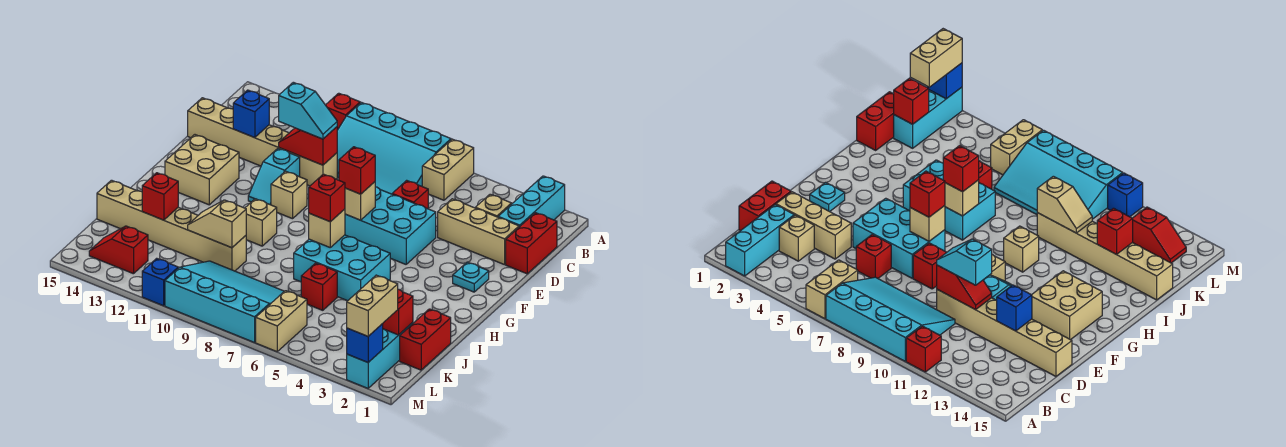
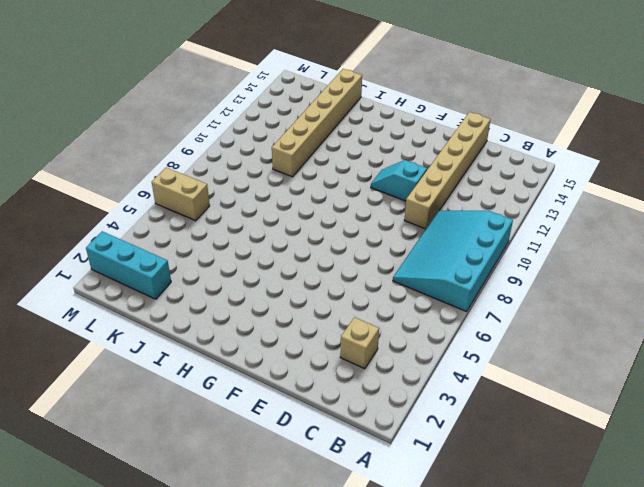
none -> cyan brick A2:C2 level 1
none -> tan brick A6:B6 level 1
none -> red brick A11 level 1
none -> red brick C1:D1 level 1

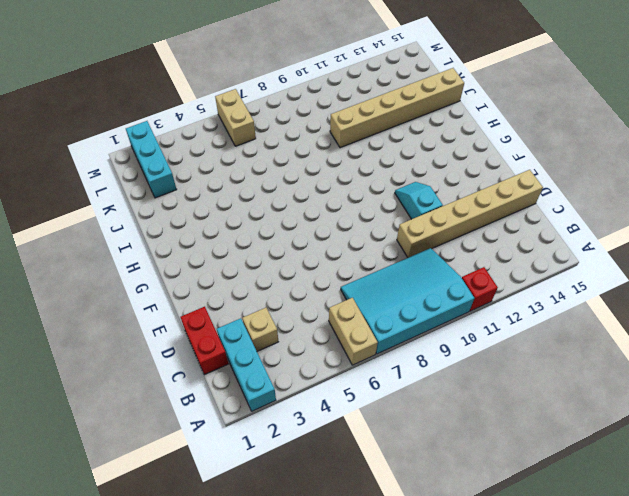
none -> tan brick D2:D4 level 1
none -> red brick D6 level 1
none -> cyan brick E5:F7 level 1
none -> red brick E8 level 1

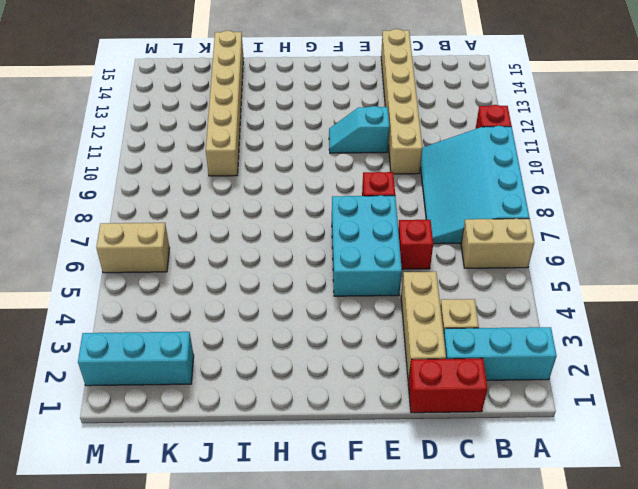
none -> cyan plate F2 level 1
none -> tan brick F10 level 1
none -> tan brick F13:G14 level 1
none -> cyan brick H5:I7 level 1

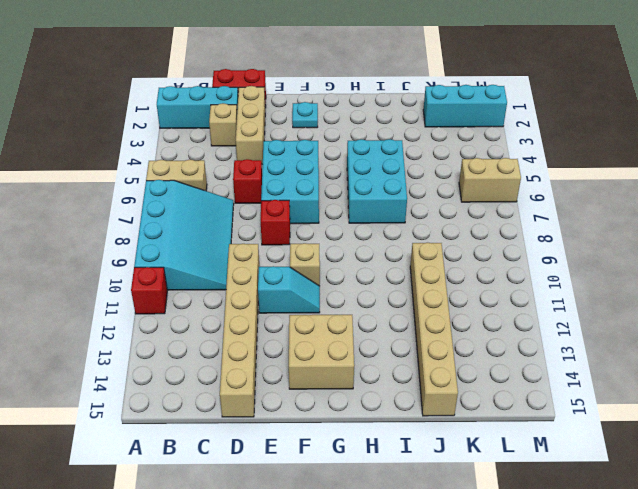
none -> tan brick H10 level 1
none -> red brick J1:K1 level 1
none -> red brick J6 level 1
none -> cyan slope K7:M10 level 1 top M

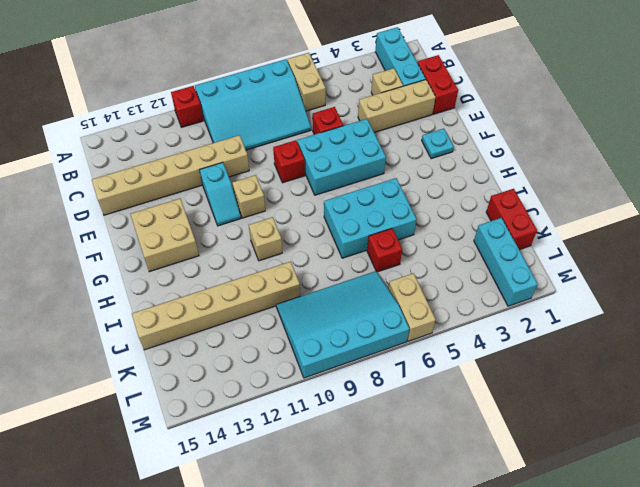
none -> red slope L13:L14 level 1 top 13
none -> blue brick M11 level 1
none -> red slope D10:D11 level 2 top 10
none -> blue brick D13 level 2

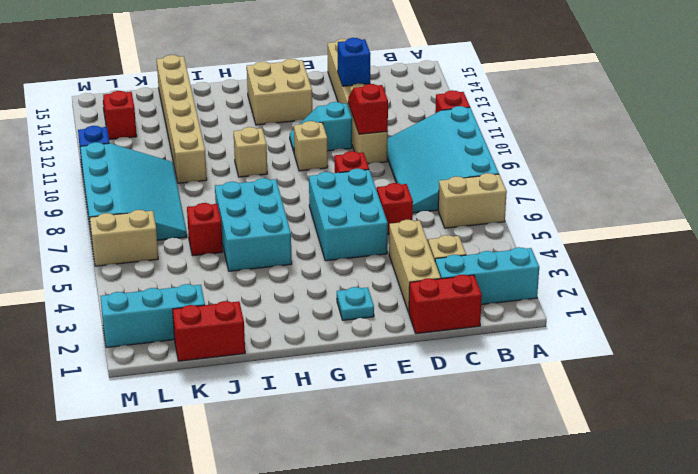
none -> tan brick F7 level 2
none -> tan brick H7 level 2
none -> tan slope J10:J11 level 2 top 10
none -> red brick J13 level 2

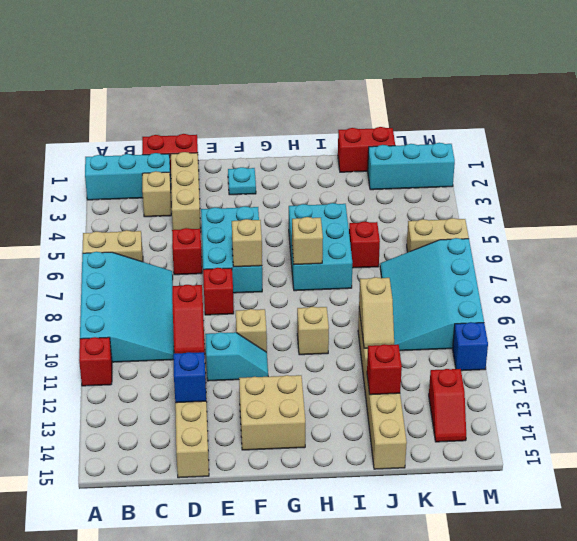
none -> red brick K2 level 2
none -> blue brick M2 level 2
none -> cyan slope D10:D11 level 3 top 11
none -> red brick F7 level 3

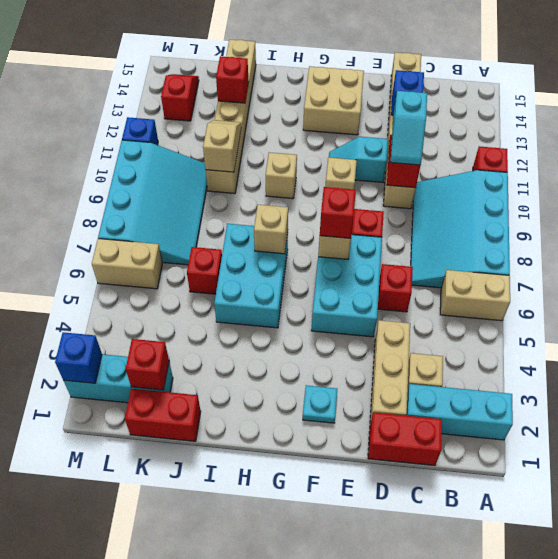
none -> red brick H7 level 3
none -> tan brick L2:M2 level 3

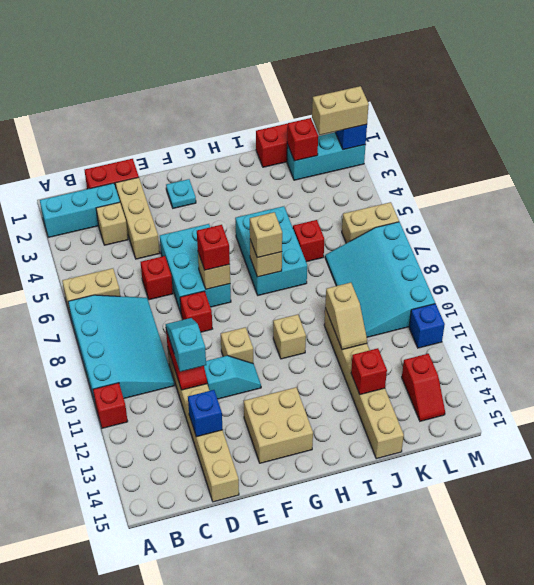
tan brick H7 level 3 -> red brick H7 level 3

